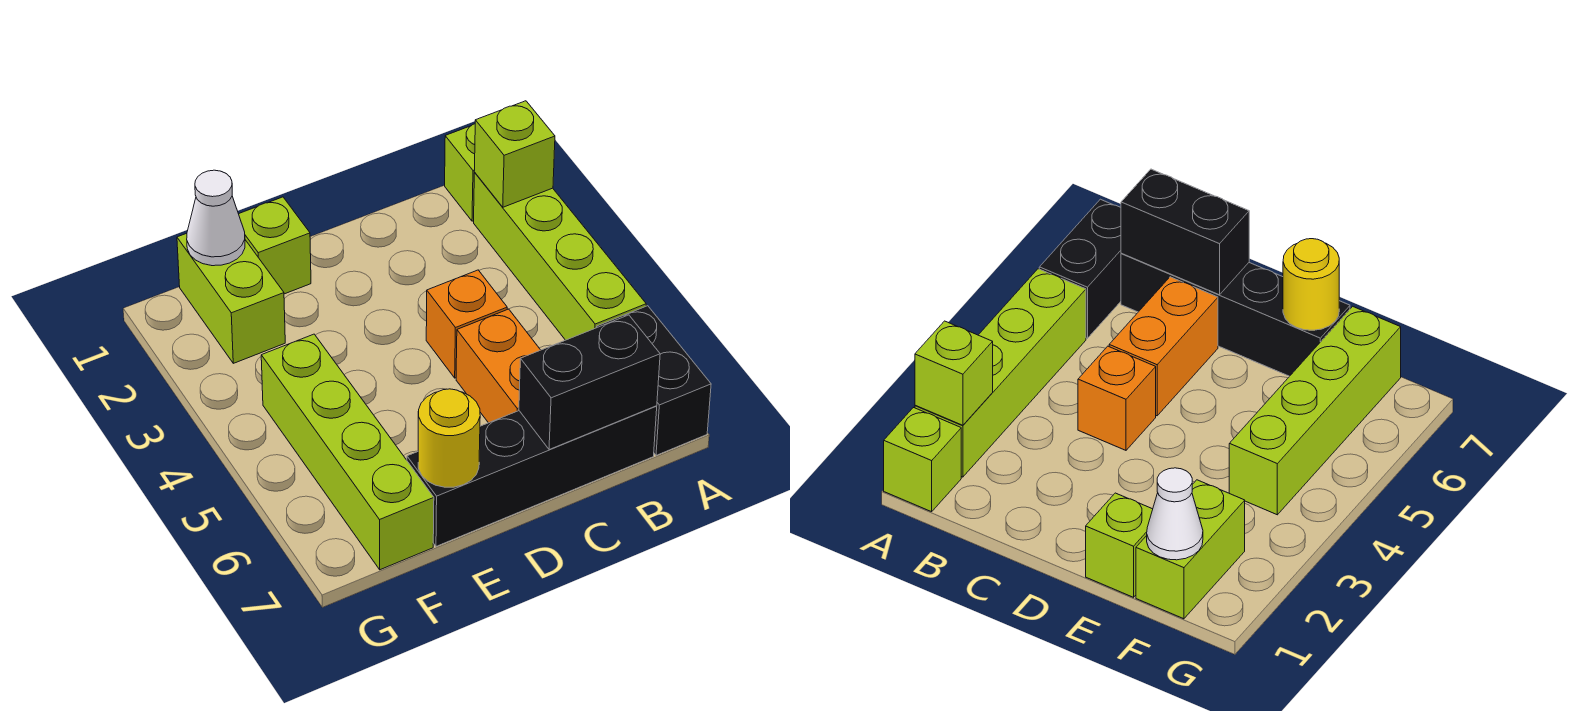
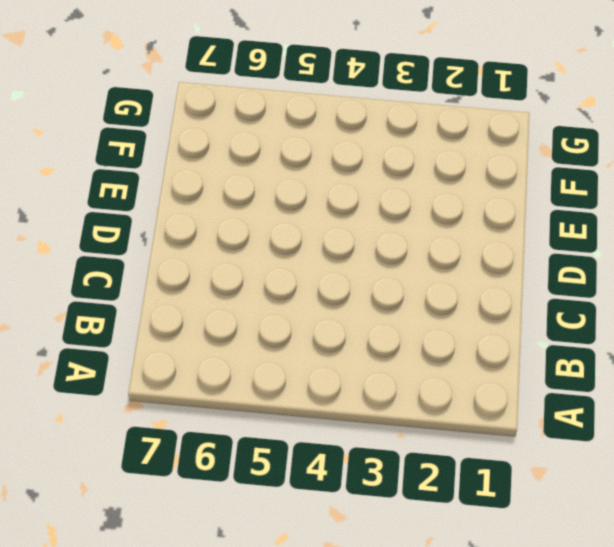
none -> lime brick A1 level 1
none -> lime brick A2:A5 level 1
none -> black brick A6:A7 level 1

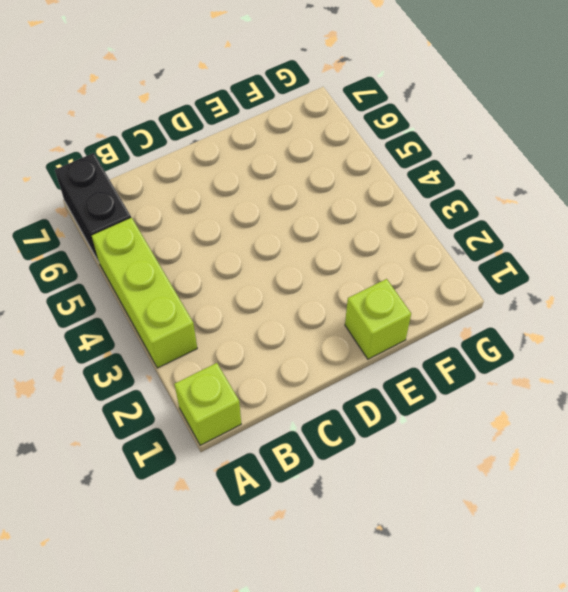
lime brick A3:A5 level 1 -> lime brick A2:A5 level 1
none -> black brick B7:E7 level 1
none -> orange brick C4 level 1
none -> orange brick C5:C6 level 1

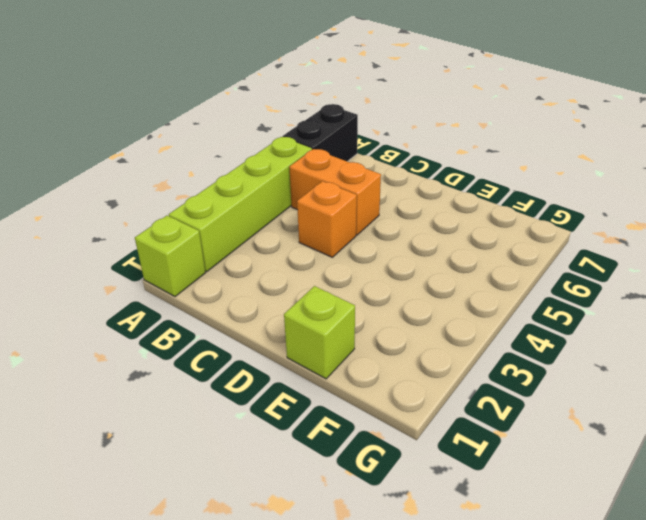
orange brick B5:C5 level 1 -> orange brick C5:C6 level 1
none -> black brick B7:E7 level 1
none -> lime brick F1:F2 level 1
none -> lime brick F4:F7 level 1

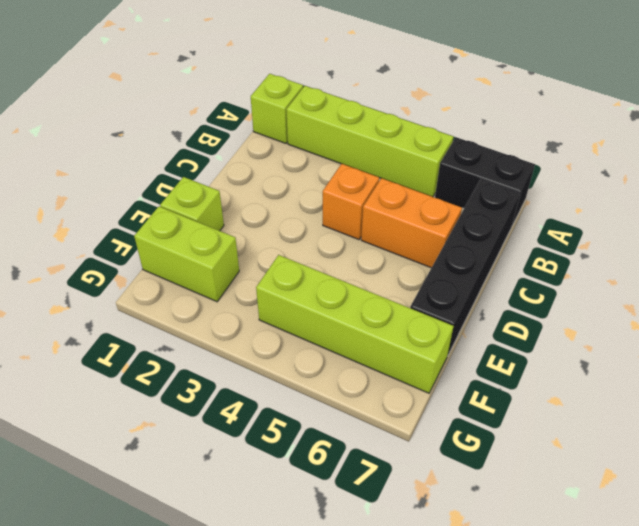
none -> lime brick A2 level 2
none -> black brick B7:C7 level 2
none -> yellow round brick E7 level 2

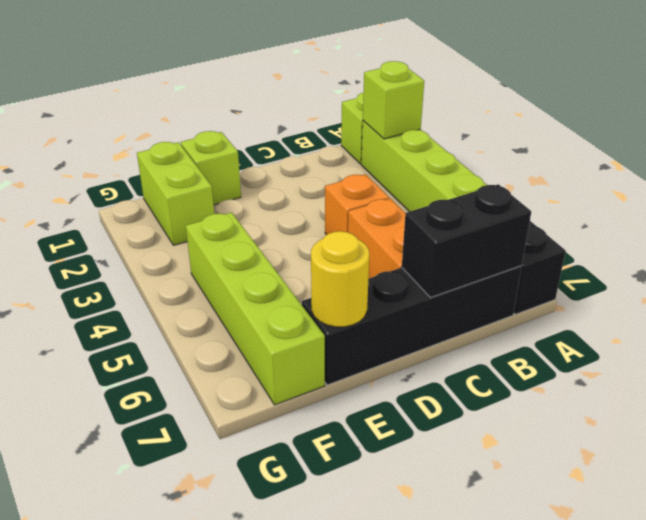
none -> white cone F1 level 2

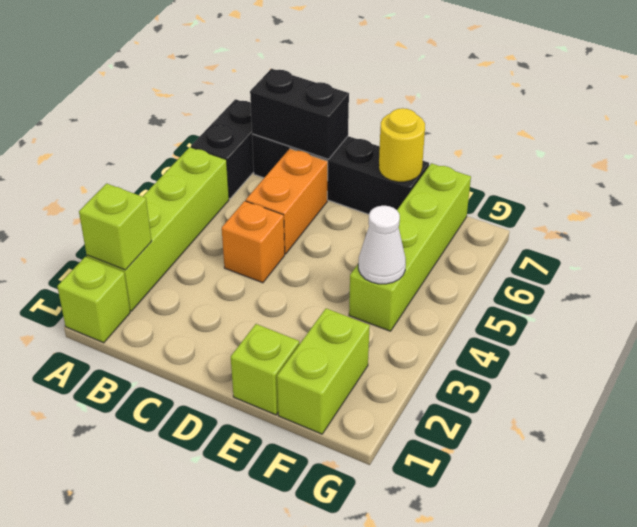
white cone F4 level 2 -> white cone F1 level 2

